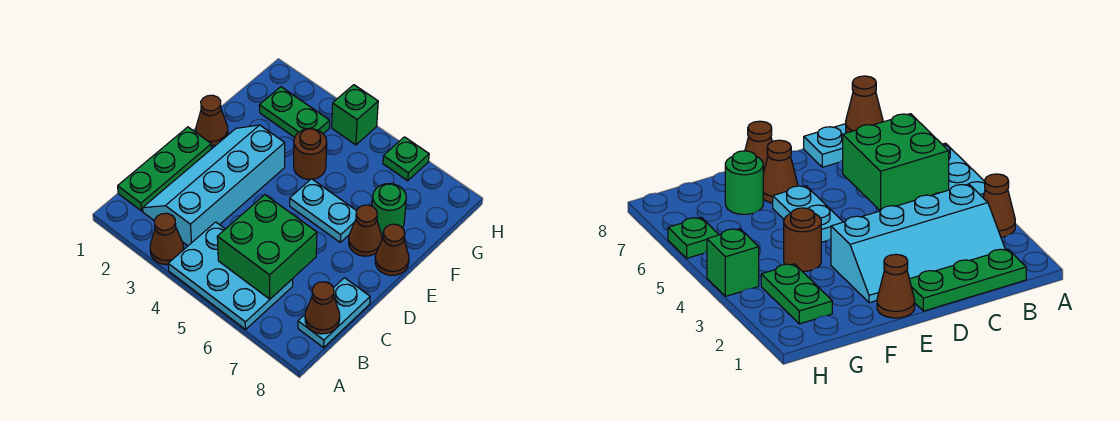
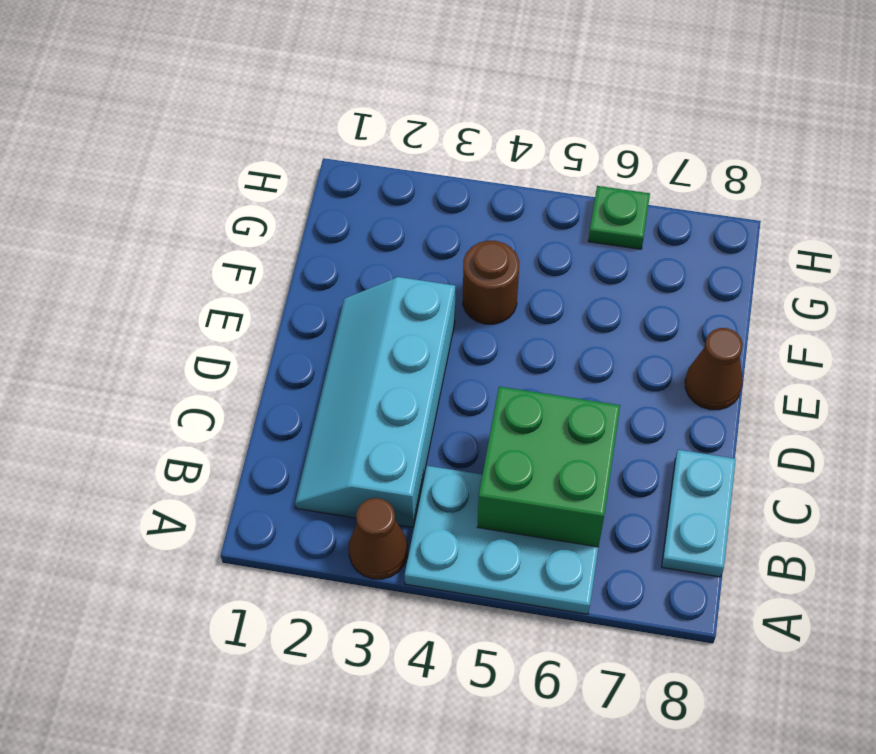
none -> green plate B1:D1 level 1
none -> brown cone E1 level 1
none -> cyan plate E5:E6 level 1

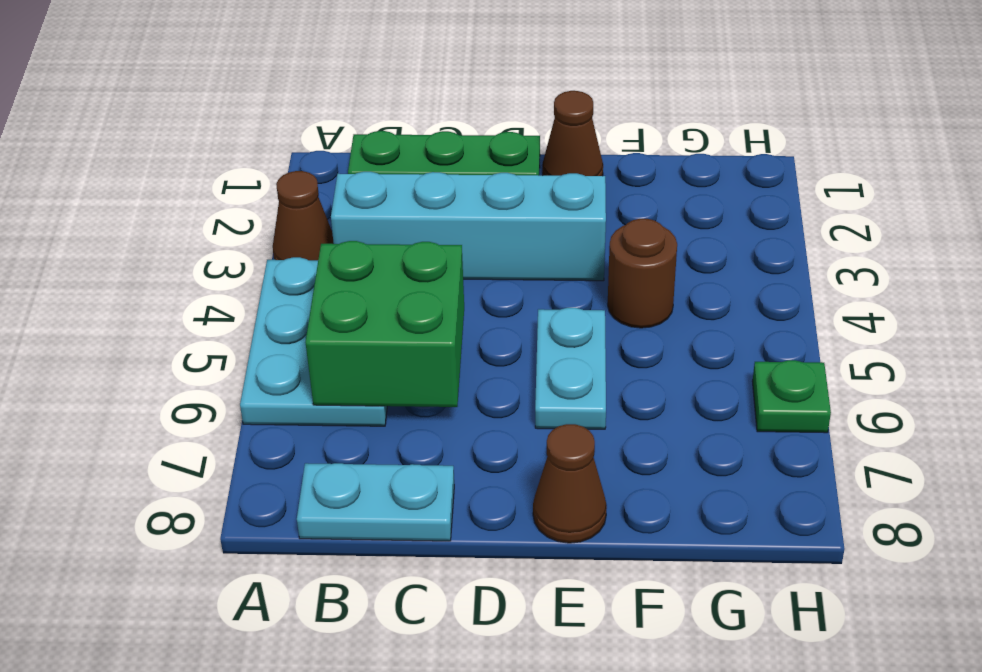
none -> brown cone E7 level 1
none -> green round brick F7 level 1
none -> green plate G2:G3 level 1

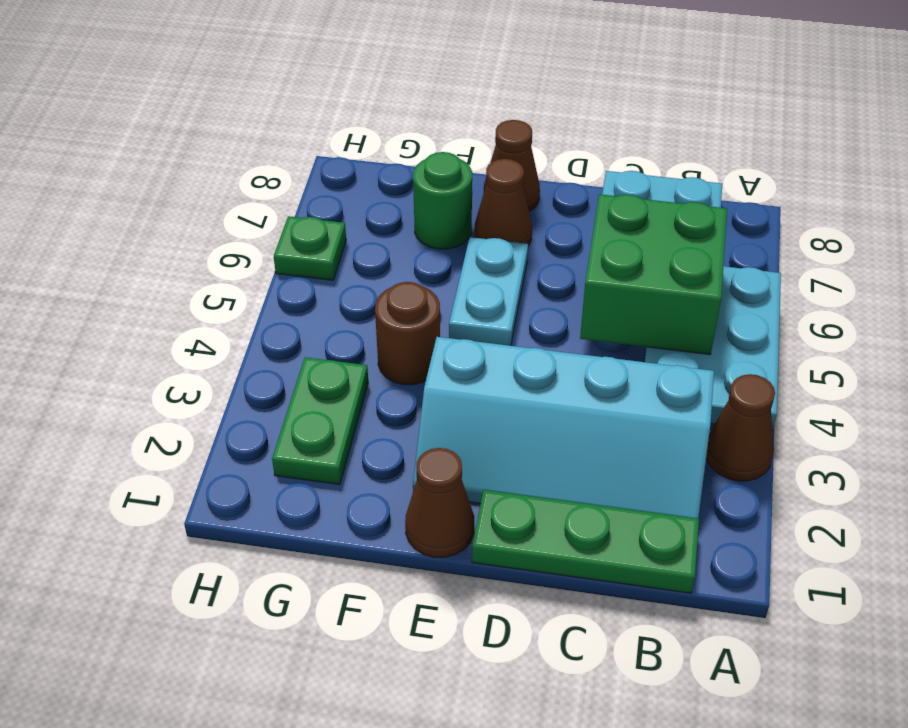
none -> green brick H4 level 1
none -> brown cone B8 level 2

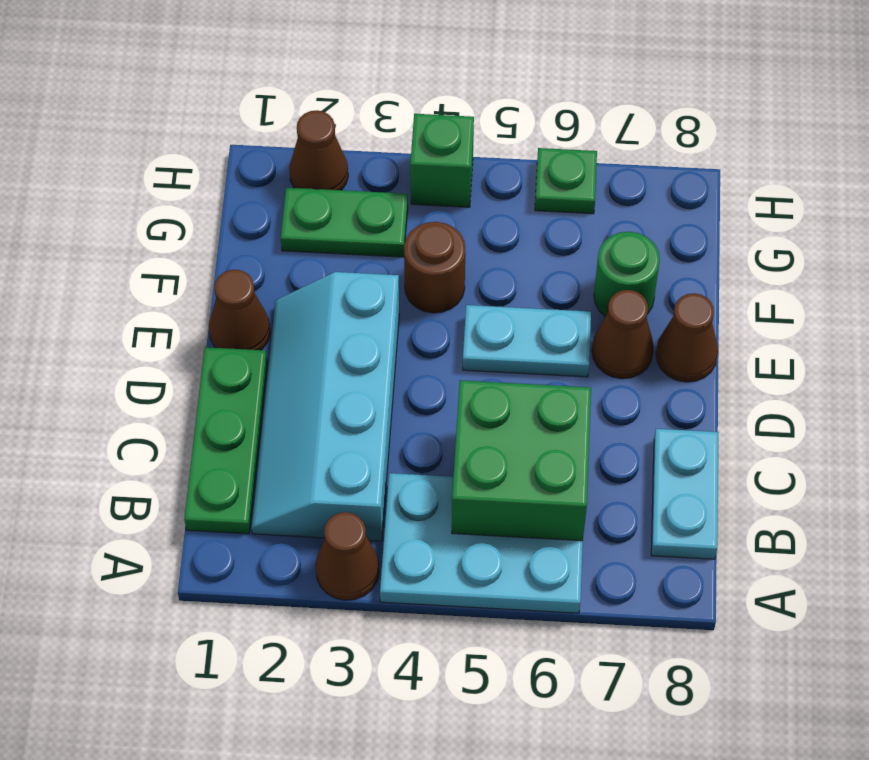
brown cone H2 level 1 -> brown cone B8 level 2

